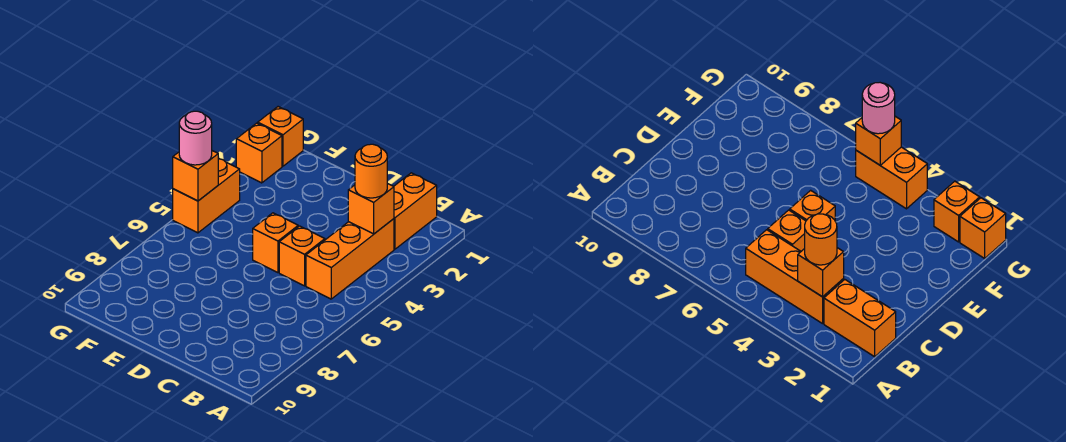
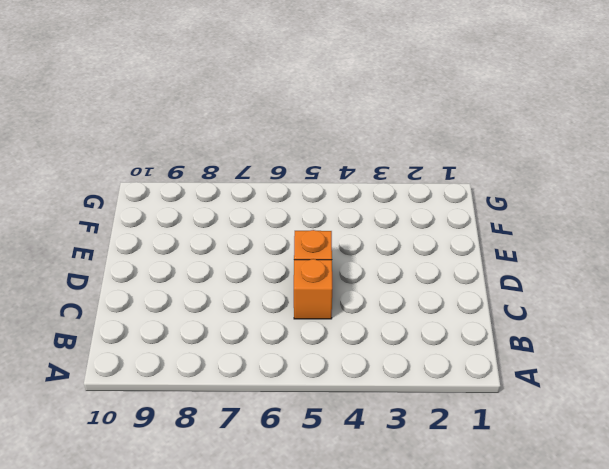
none -> orange brick B1:B2 level 1
none -> orange brick B3:B5 level 1

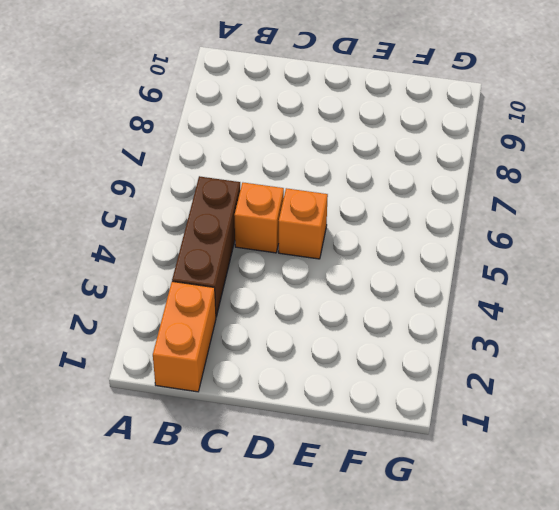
brown brick B3:B5 level 1 -> orange brick B3:B5 level 1
none -> orange brick G1 level 1
none -> orange brick G2 level 1

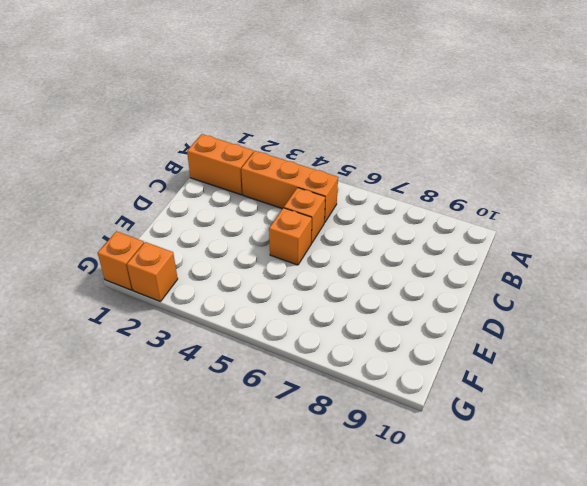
none -> orange brick G4:G5 level 1
none -> orange brick B3 level 2

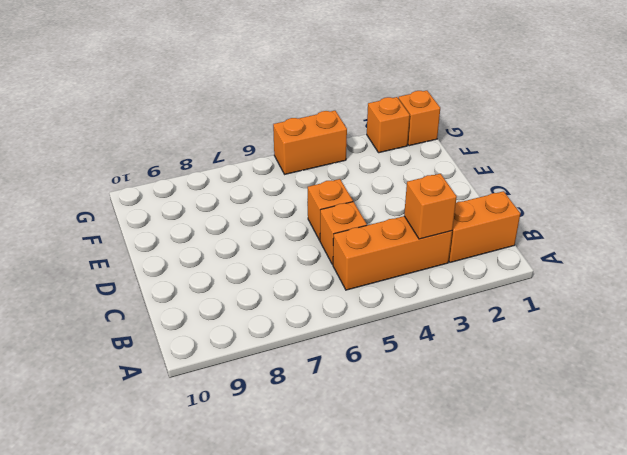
none -> orange brick G5 level 2
none -> orange round brick B3 level 3

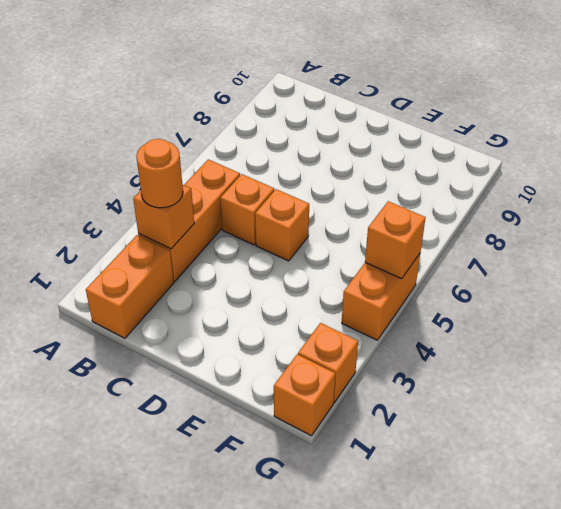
none -> pink round brick G5 level 3

